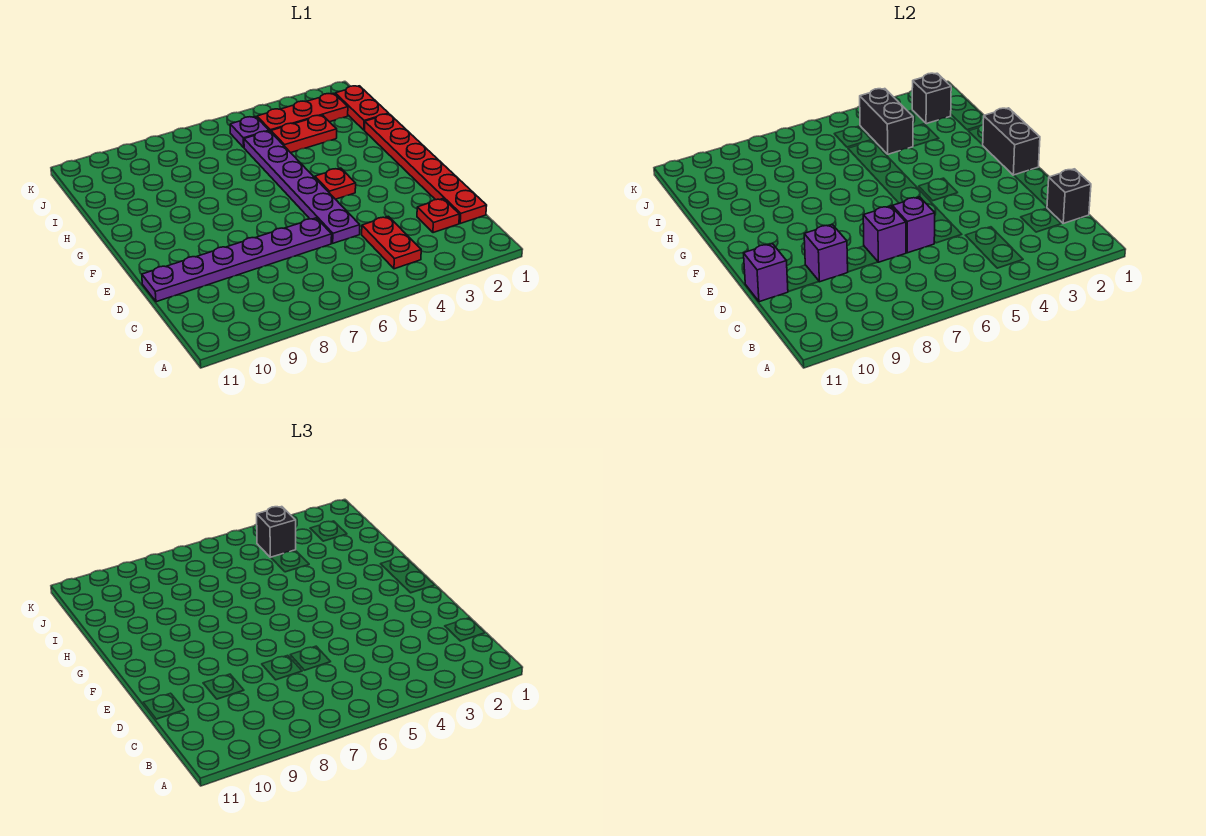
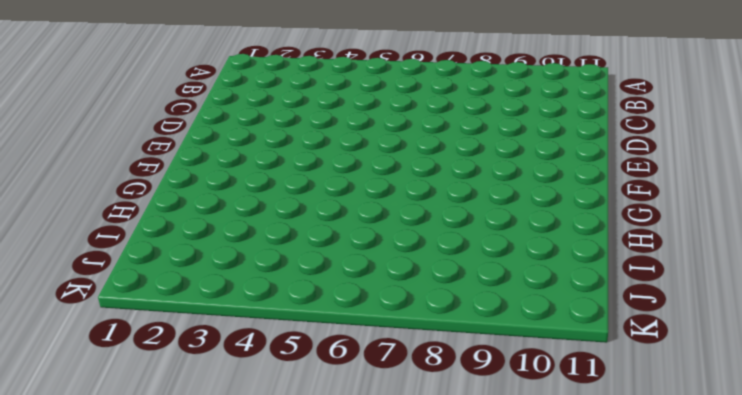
none -> red plate B4:C4 level 1
none -> red plate C1:H1 level 1
none -> red plate C2 level 1

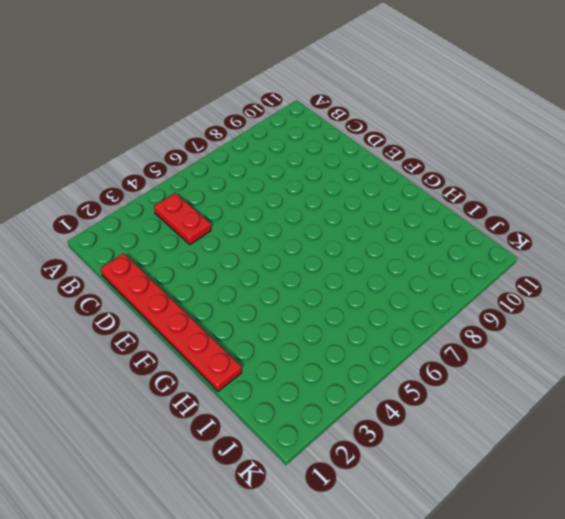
none -> red plate C2 level 1
none -> purple plate D5:I5 level 1
none -> purple plate D6:D11 level 1

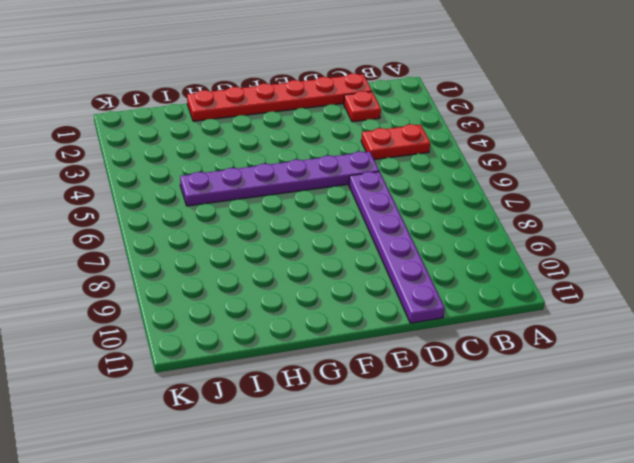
none -> red plate F4 level 1
none -> red plate I1:J1 level 1
none -> red plate I3:I4 level 1

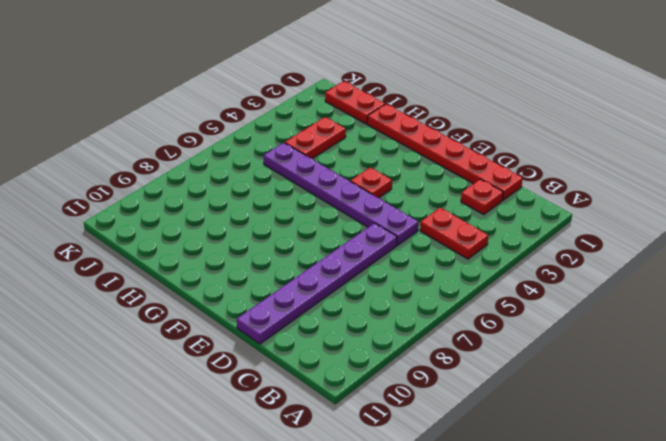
none -> red plate J2:J4 level 1
none -> purple plate J5 level 1
none -> black brick C1 level 2

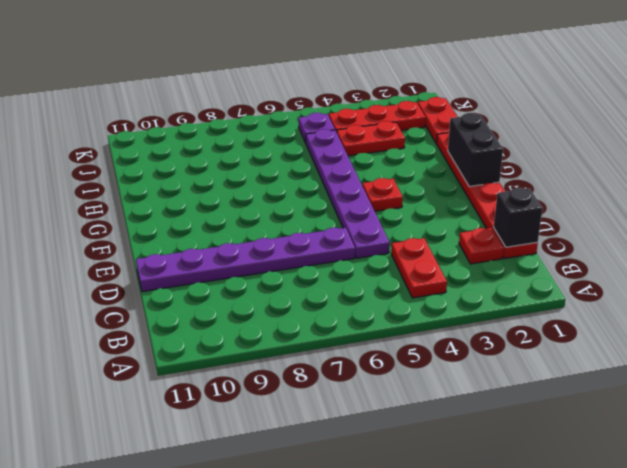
none -> purple brick D6 level 2
none -> purple brick D7 level 2
none -> purple brick D9 level 2

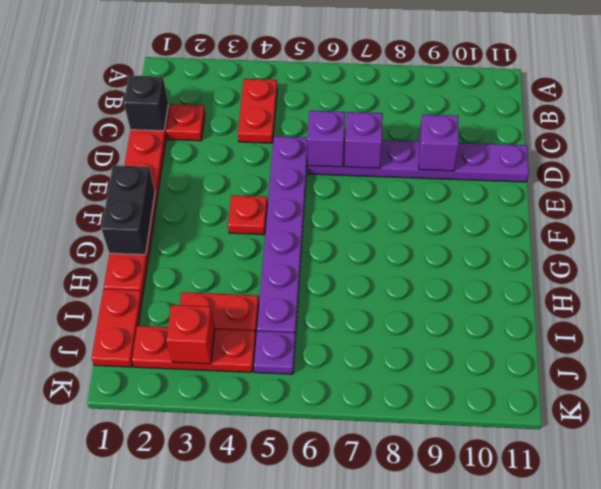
red brick J3 level 2 -> none
none -> purple brick D11 level 2
none -> black brick I4:J4 level 2
none -> black brick J2 level 2

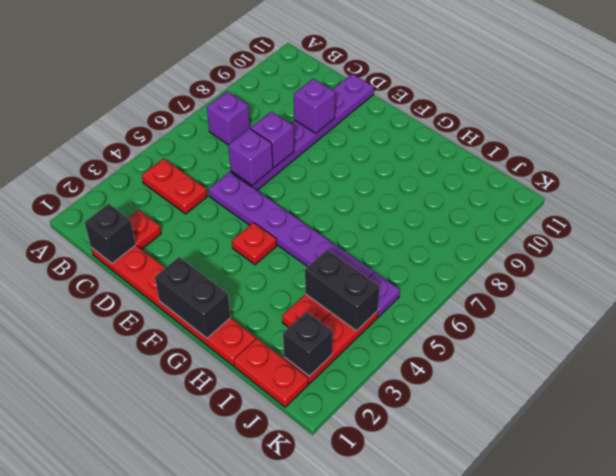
purple brick B7 level 1 -> purple brick D11 level 2
none -> black brick J4 level 3

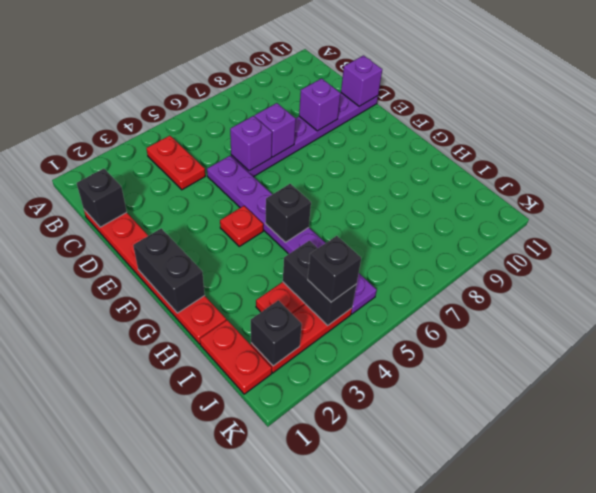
black brick G5 level 2 -> none
none -> red plate C2 level 1

